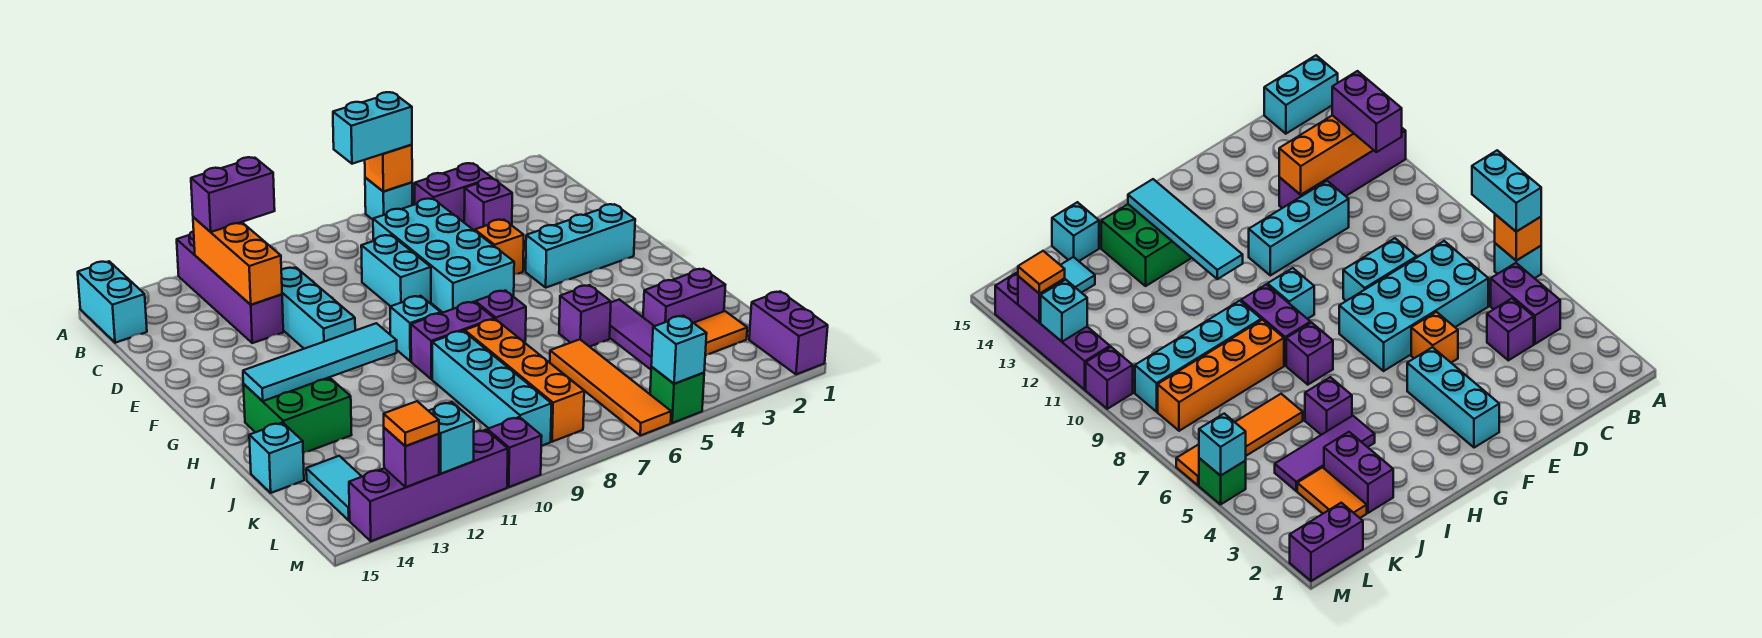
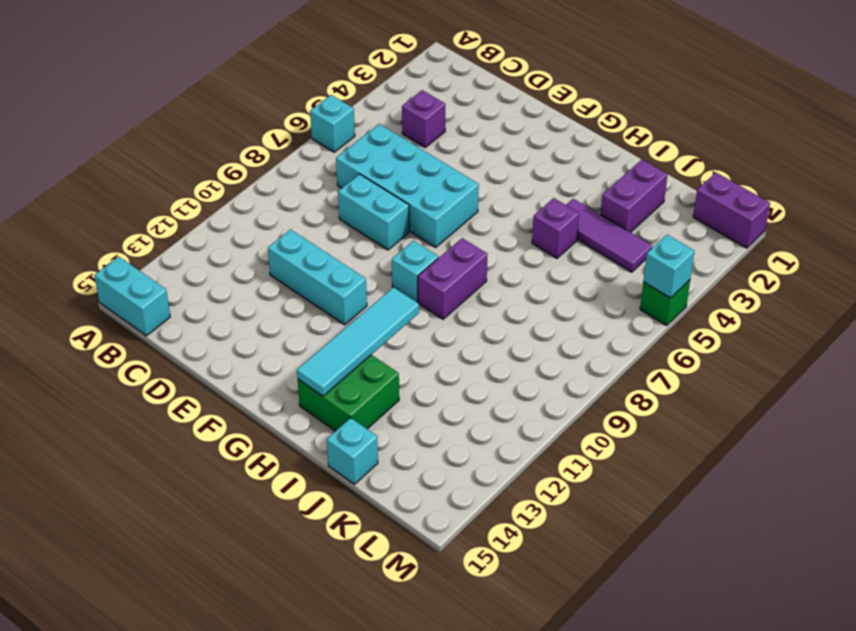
none -> purple brick A12:D12 level 1
none -> purple brick B4:B5 level 1
none -> orange brick E5 level 1
none -> cyan brick F2:F4 level 1

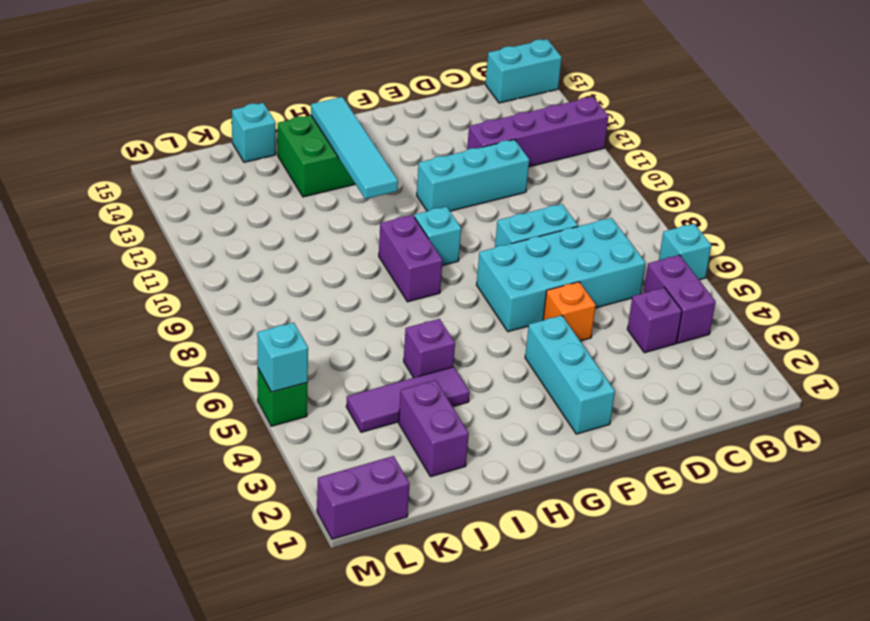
none -> purple brick H7 level 1
none -> orange brick I8:L8 level 1
none -> cyan brick I9:L9 level 1
none -> orange tile J6:M6 level 1

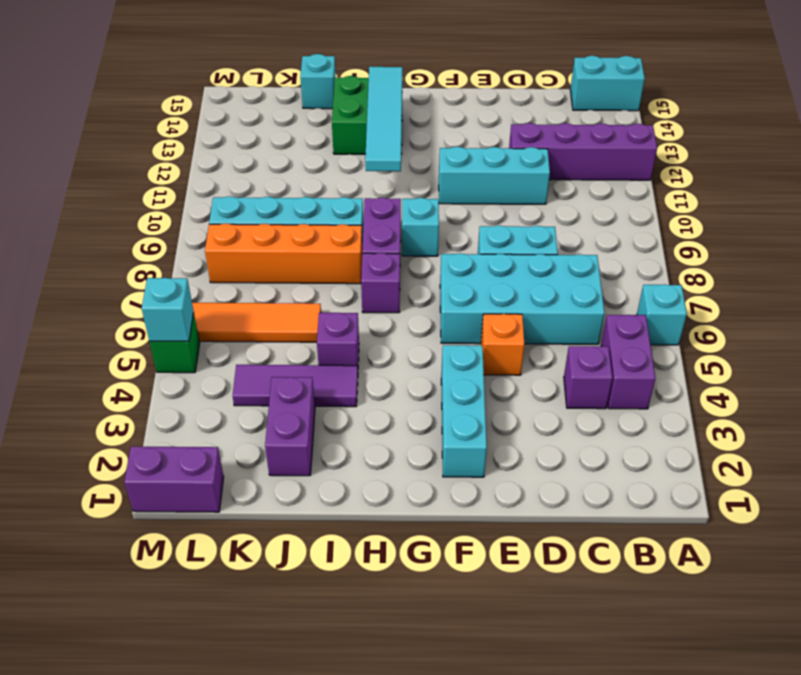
none -> orange tile K2:K3 level 1
none -> cyan tile K14:L14 level 1
none -> purple brick M10 level 1
none -> purple brick M11:M14 level 1

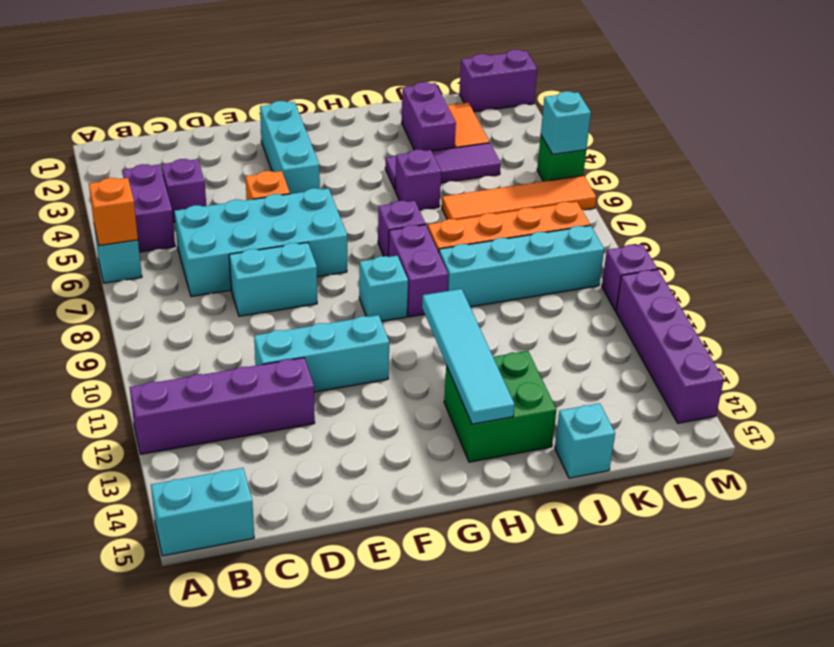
none -> cyan tile K14:L14 level 1
none -> orange brick B12:D12 level 2
none -> cyan brick M12 level 2
none -> purple brick M13 level 2

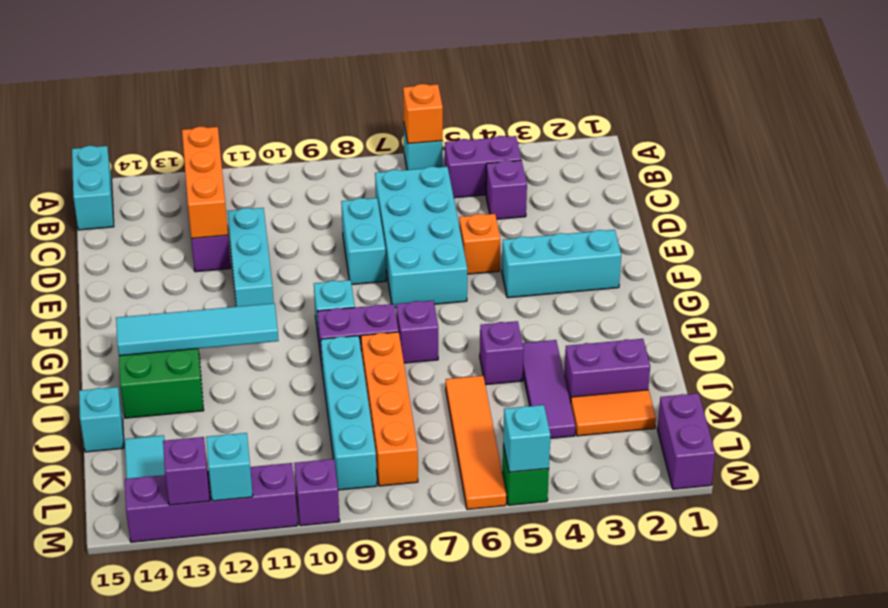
none -> cyan brick A6:A7 level 3
none -> purple brick B11:B12 level 3
none -> orange tile M13 level 3

